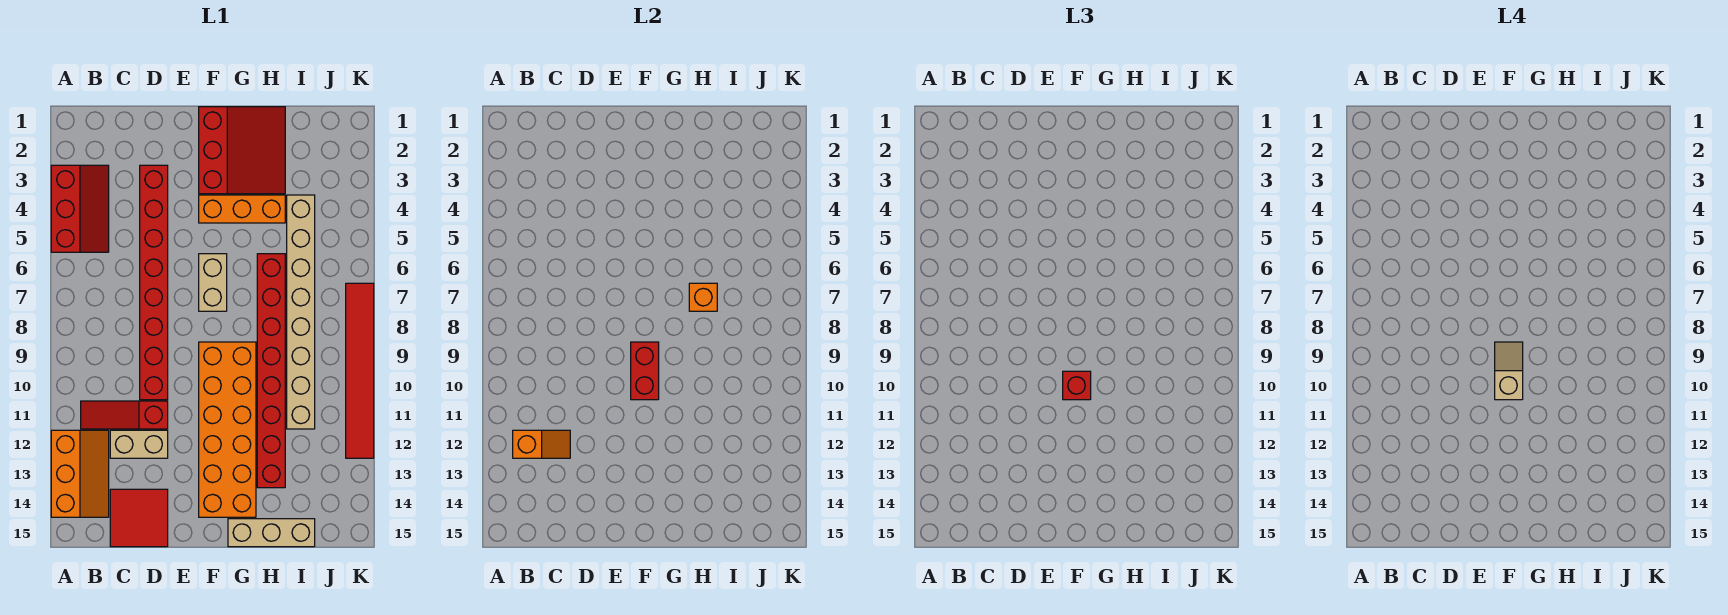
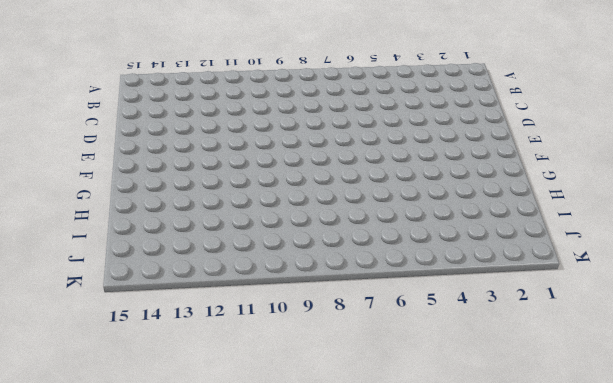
none -> red slope A3:B5 level 1 top A
none -> orange slope A12:B14 level 1 top A
none -> red slope B11:D11 level 1 top D

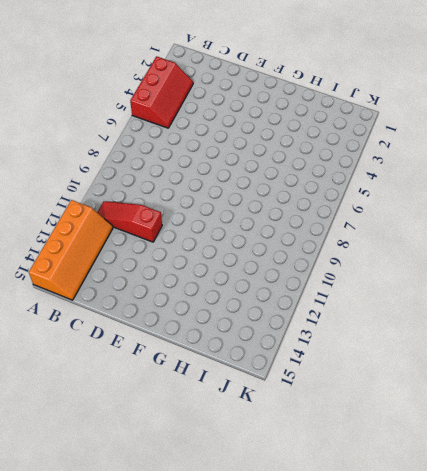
orange slope A12:B15 level 1 top A -> orange slope A12:B14 level 1 top A
none -> tan brick C12:D12 level 1
none -> red tile C14:D15 level 1
none -> red brick D3:D10 level 1

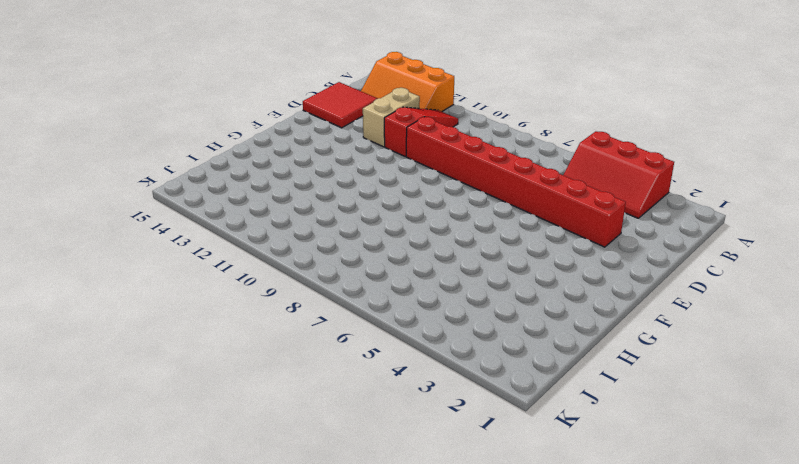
none -> red slope F1:H3 level 1 top F
none -> orange brick F4:H4 level 1
none -> tan brick F6:F7 level 1

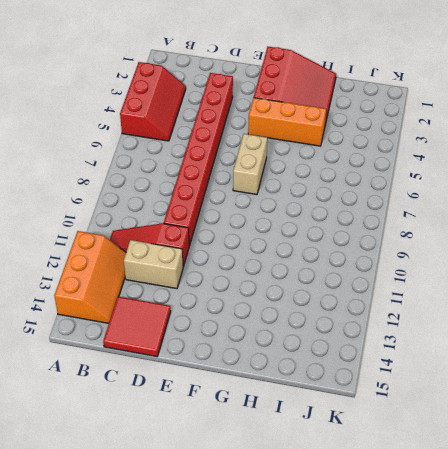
none -> orange brick F9:G14 level 1
none -> tan brick G15:I15 level 1
none -> red brick H6:H13 level 1

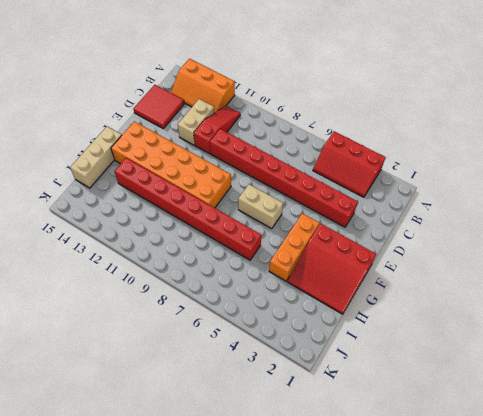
none -> tan brick I4:I11 level 1
none -> red tile K7:K12 level 1
none -> orange slope B12:C12 level 2 top B

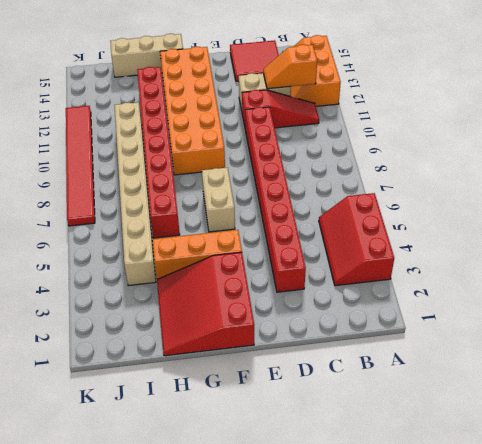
none -> red brick F9:F10 level 2
none -> orange brick H7 level 2
none -> red brick F10 level 3

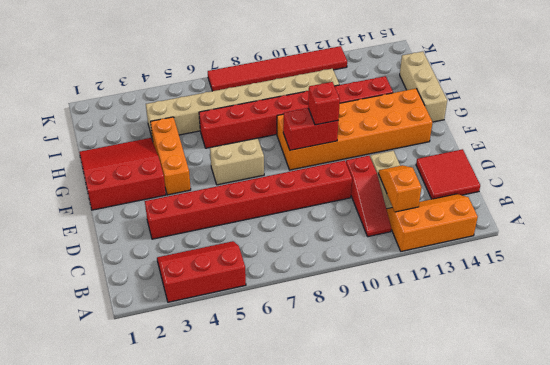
none -> orange brick H7 level 2
none -> tan slope F9:F10 level 4 top 10

